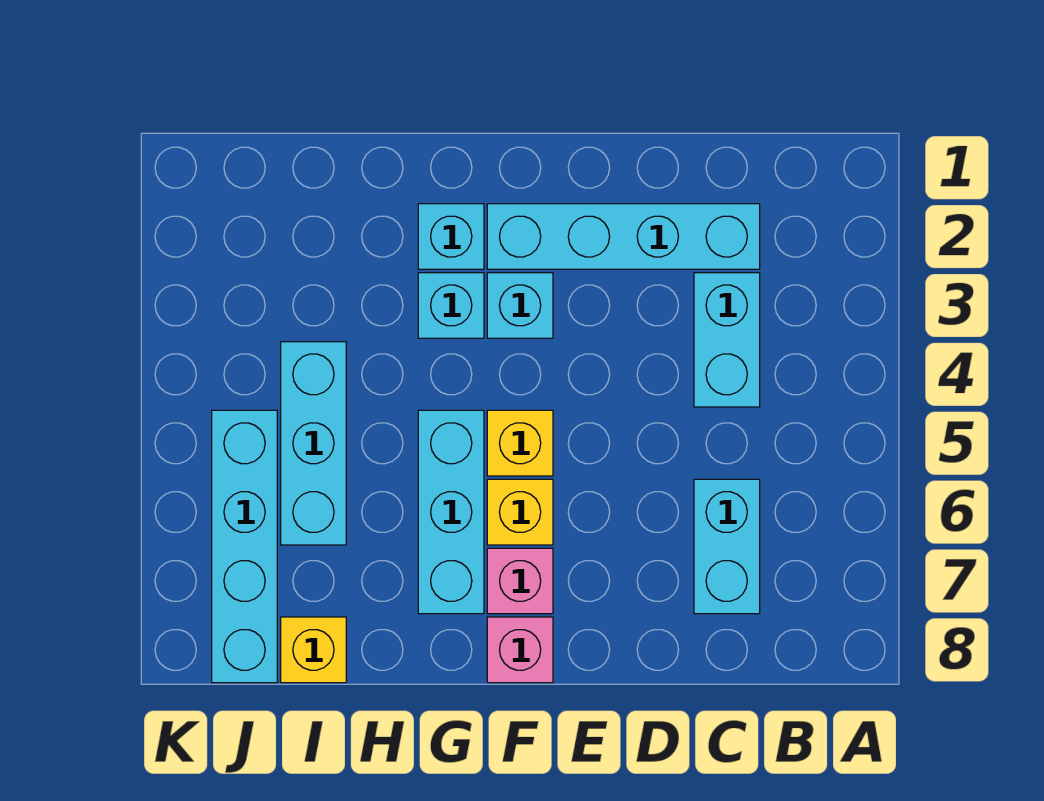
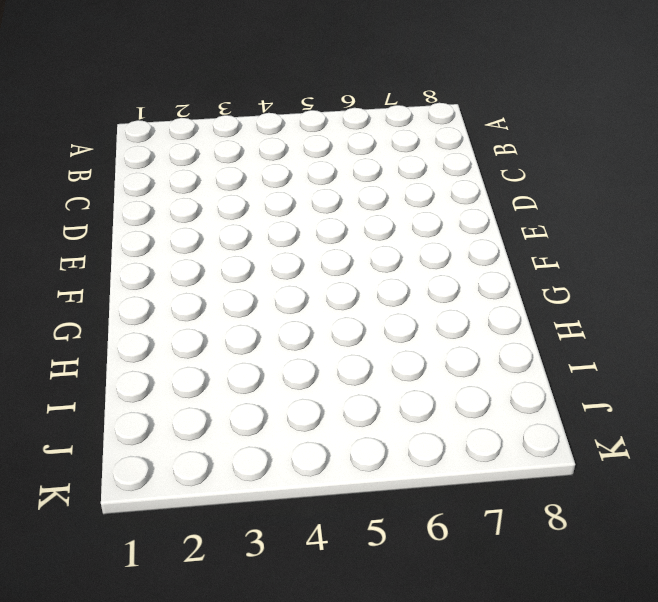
none -> cyan brick C2:F2 level 1
none -> cyan brick C3:C4 level 1
none -> cyan brick C6:C7 level 1

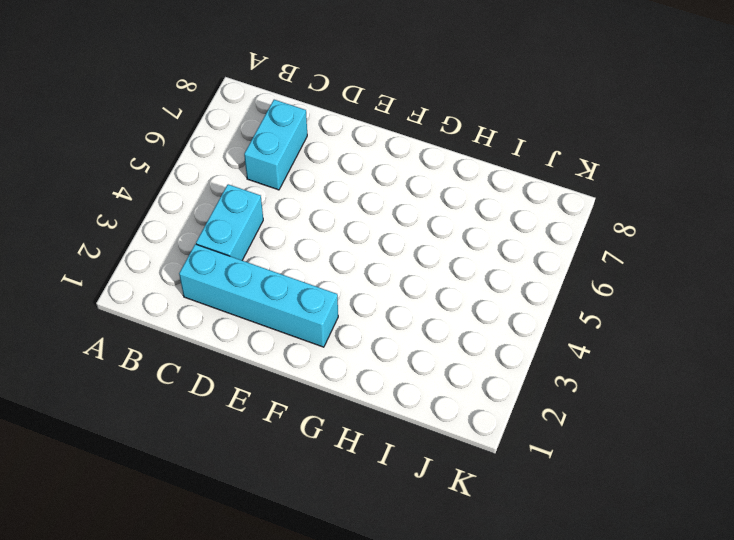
none -> cyan brick F3 level 1
none -> yellow brick F5 level 1
none -> yellow brick F6 level 1

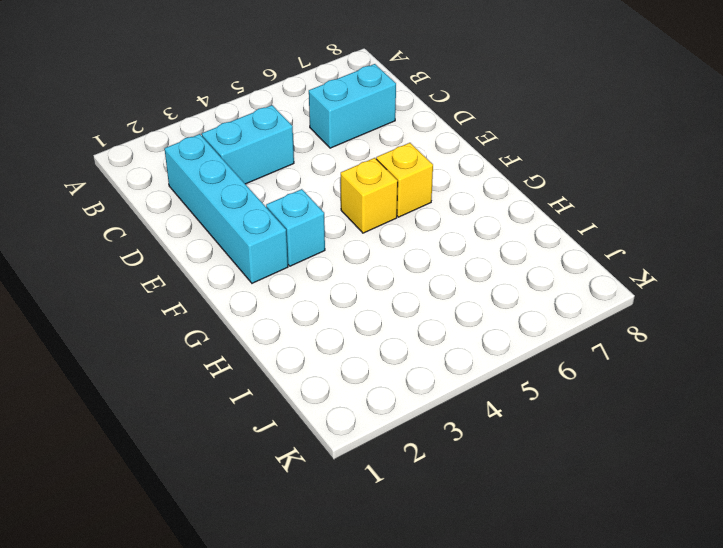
none -> pink brick F7 level 1
none -> pink brick F8 level 1
none -> cyan brick G2 level 1

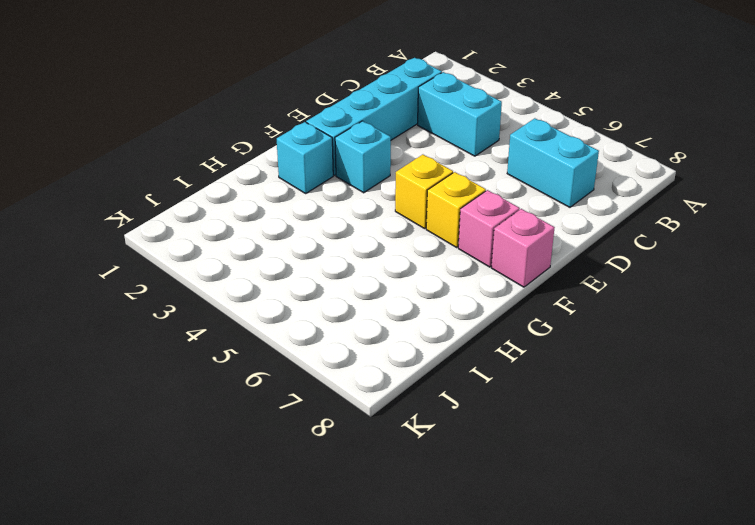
none -> cyan brick G3 level 1
none -> cyan brick G5:G7 level 1
none -> cyan brick I4:I6 level 1

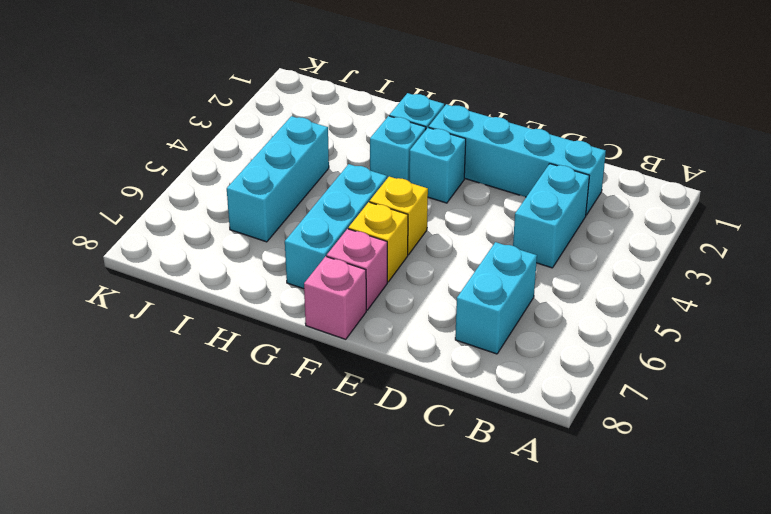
none -> yellow brick I8 level 1
none -> cyan brick J5:J8 level 1

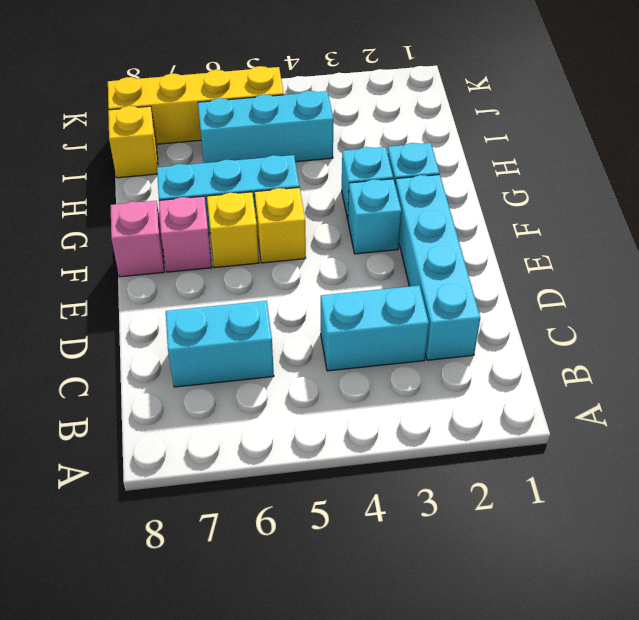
yellow brick J5:J8 level 1 -> cyan brick J5:J8 level 1

